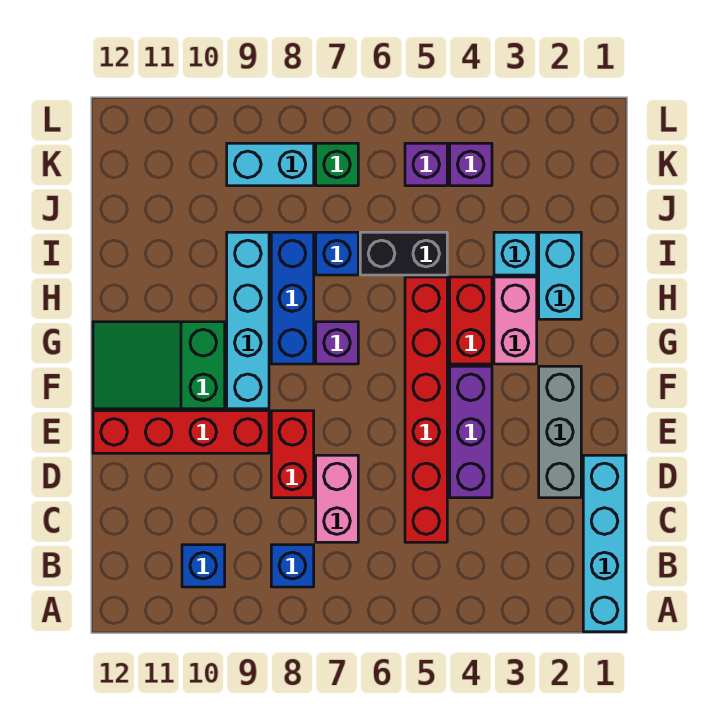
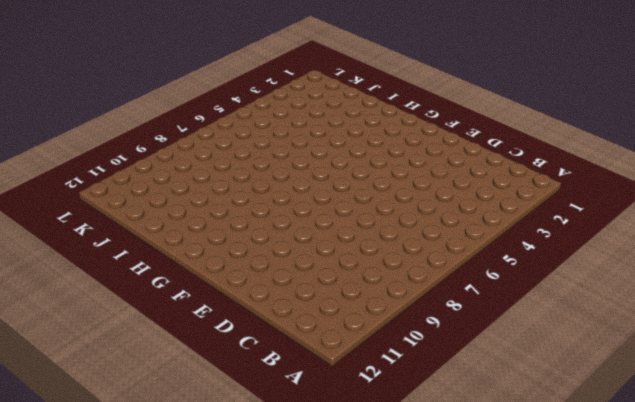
none -> cyan brick A1:D1 level 1
none -> blue brick B8 level 1
none -> blue brick B10 level 1

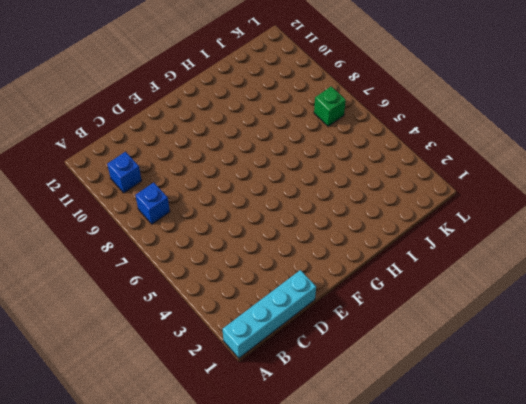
none -> red brick C5:H5 level 1
none -> pink brick C7:D7 level 1
none -> grey brick D2:F2 level 1

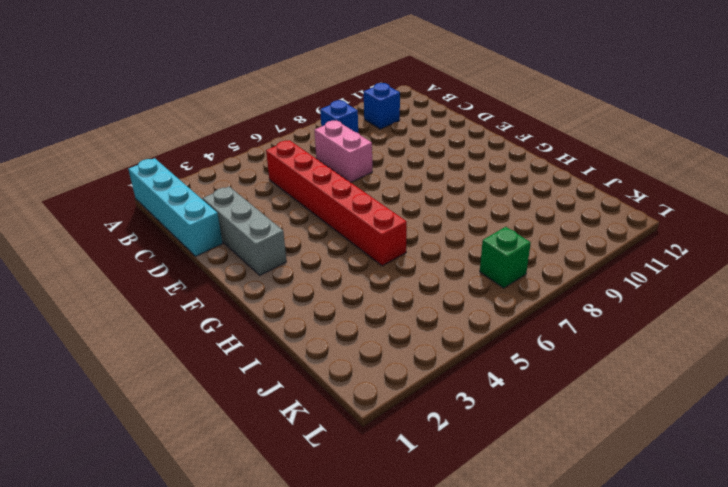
none -> purple brick D4:F4 level 1
none -> red brick D8:E8 level 1
none -> red brick E9:E12 level 1

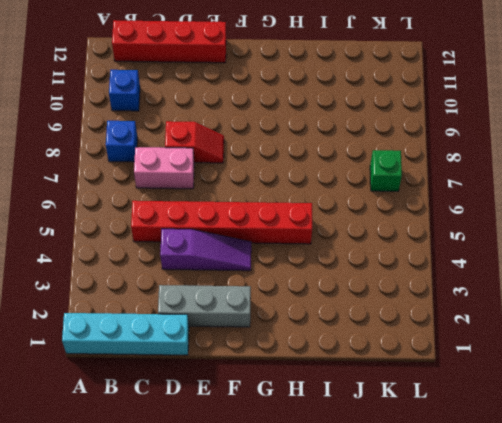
red brick B12:E12 level 1 -> red brick E9:E12 level 1
purple slope D4:F4 level 1 top D -> purple brick D4:F4 level 1
red slope D8:E8 level 1 top D -> red brick D8:E8 level 1
none -> cyan brick F9:I9 level 1
none -> green slope F10:G12 level 1 top 10
none -> pink brick G3:H3 level 1

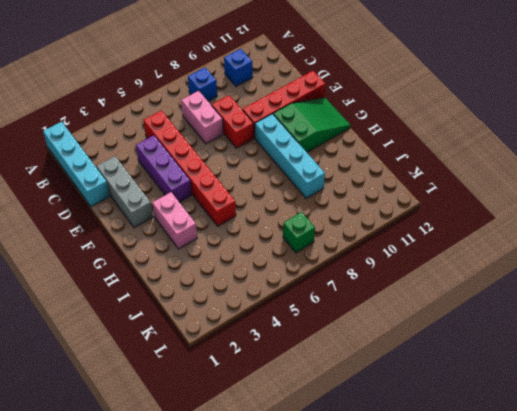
none -> red brick G4:H4 level 1
none -> purple brick G7 level 1
none -> blue brick G8:I8 level 1

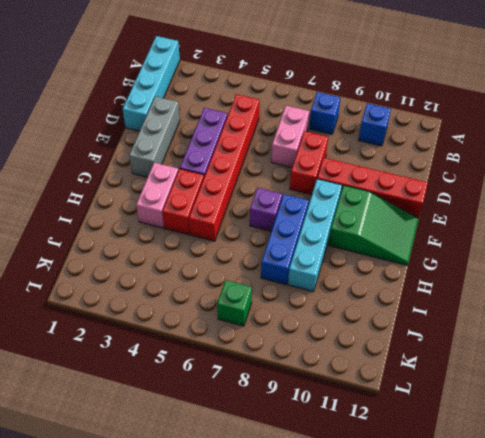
none -> cyan brick H2:I2 level 1
none -> cyan brick I3 level 1
none -> black brick I5:I6 level 1

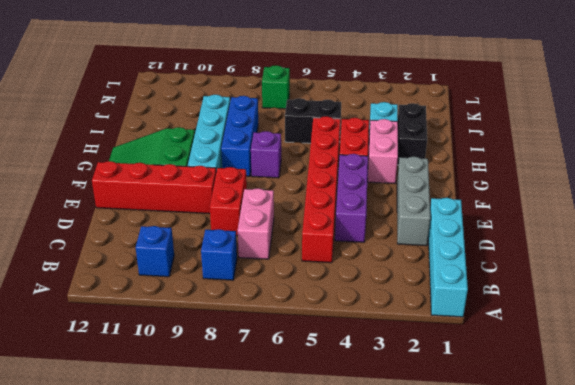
black brick H2:I2 level 1 -> cyan brick H2:I2 level 1
none -> blue brick I7 level 1
none -> purple brick K4 level 1
none -> purple brick K5 level 1

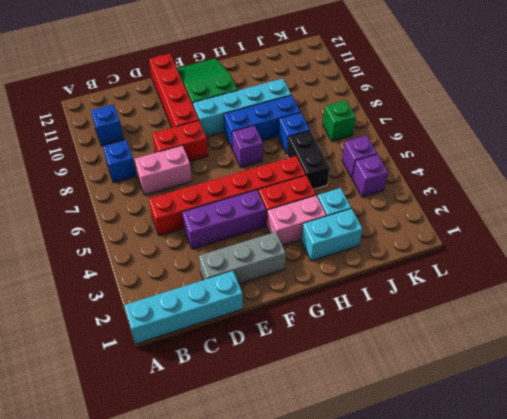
none -> cyan brick K8:K9 level 1

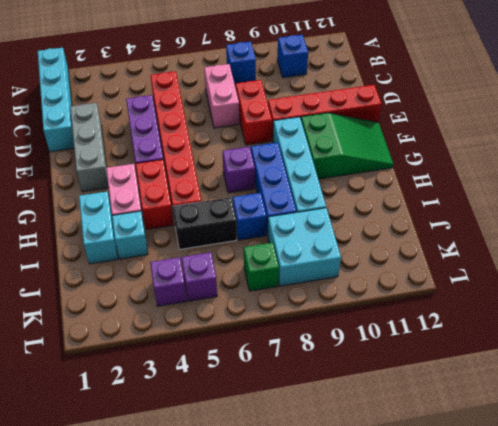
cyan brick J8:K9 level 1 -> cyan brick K8:K9 level 1

